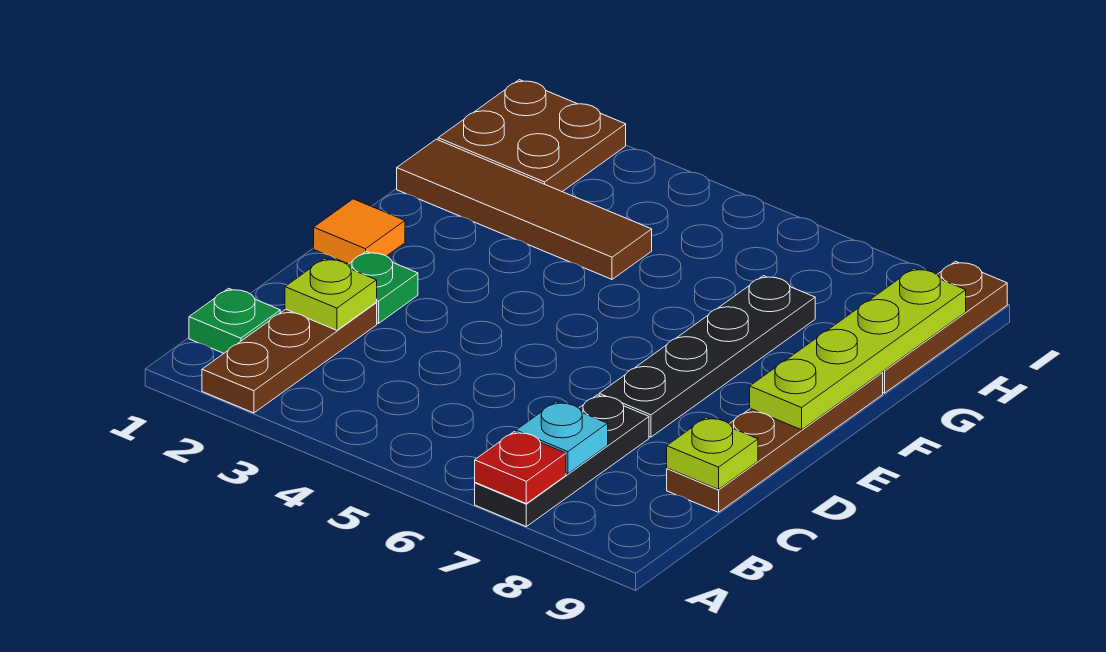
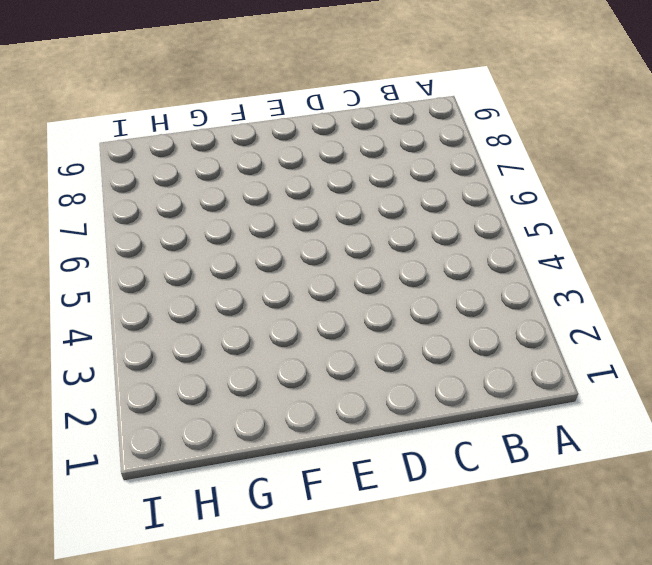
none -> brown plate A2:C2 level 1
none -> black plate A7:C7 level 1
none -> green plate B1 level 1

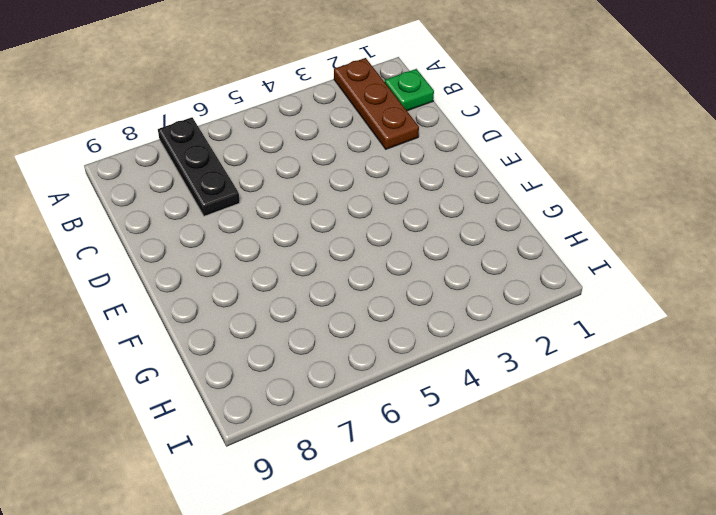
none -> brown plate C9:F9 level 1
none -> green plate D2 level 1
none -> black plate D7:G7 level 1

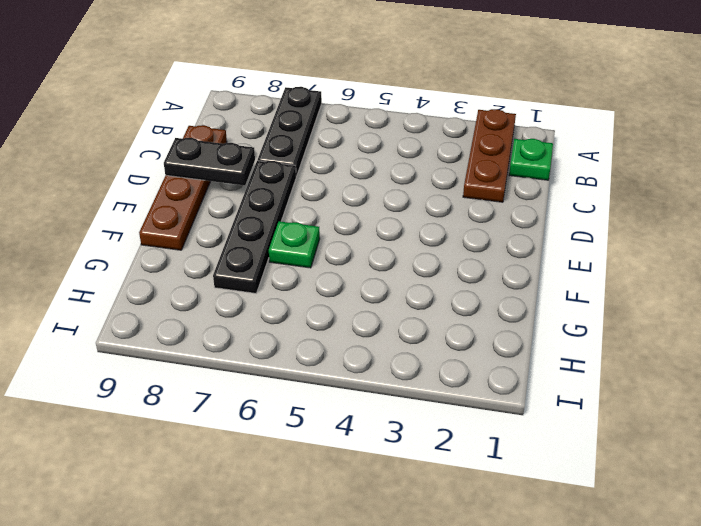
black plate D8:D9 level 2 -> none
green plate F6 level 1 -> green plate D2 level 1
none -> orange tile E1 level 1
none -> brown tile G1:G4 level 1
none -> brown plate G9:I9 level 1

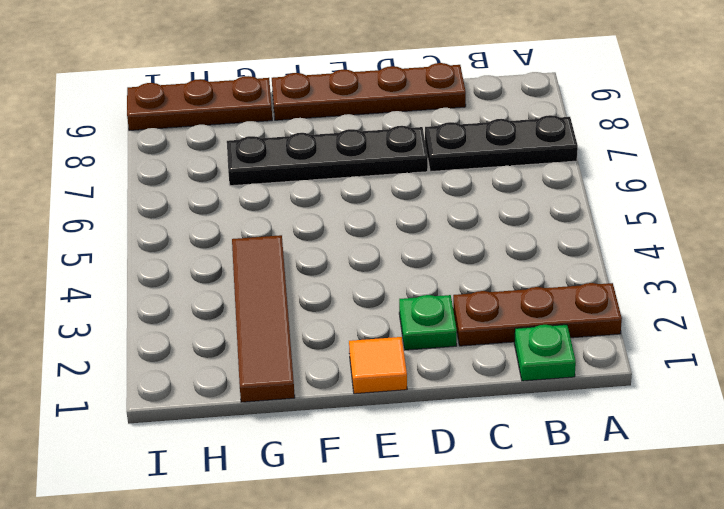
none -> brown plate H1:I2 level 1
none -> red plate A7 level 2
none -> cyan plate B7 level 2

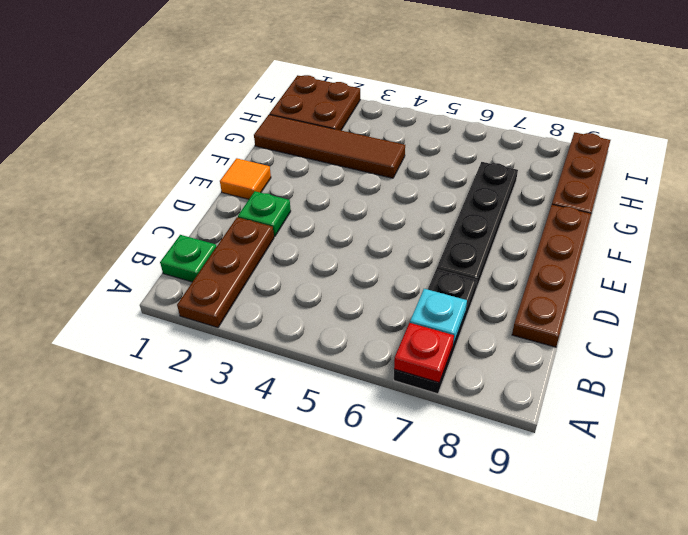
none -> lime plate C2 level 2
none -> lime plate C9 level 2
none -> lime plate E9:H9 level 2

